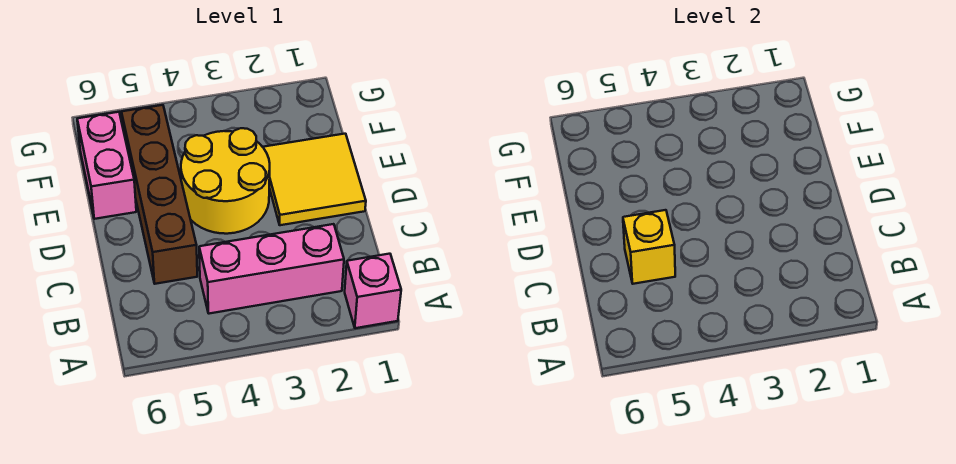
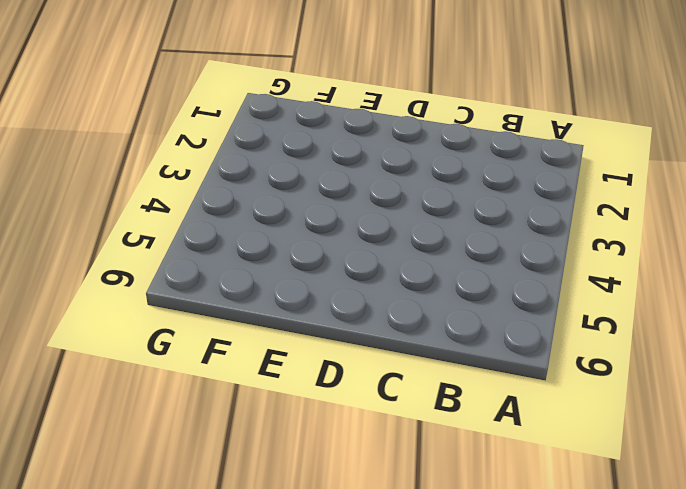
none -> pink brick A1 level 1
none -> pink brick B2:B4 level 1

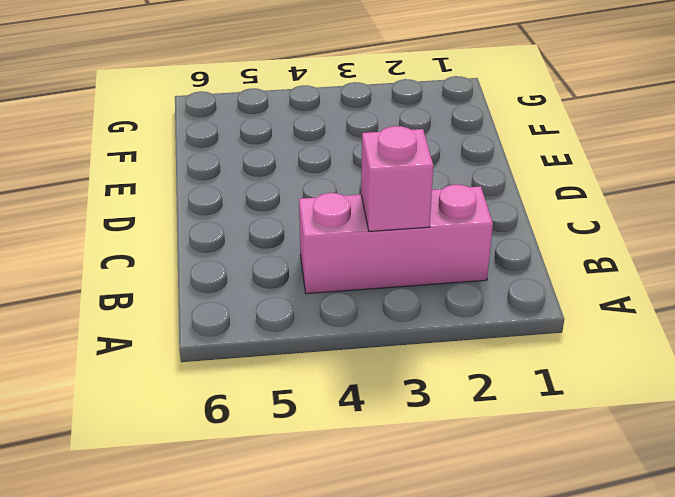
pink brick B3 level 2 -> pink brick A1 level 1
none -> brown brick C5:F5 level 1
none -> yellow tile D1:E2 level 1

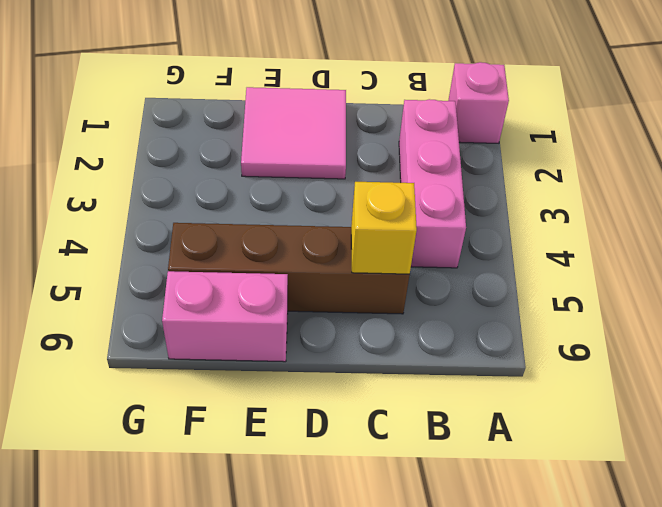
pink tile D1:E2 level 1 -> yellow tile D1:E2 level 1
none -> yellow round brick D3:E4 level 1

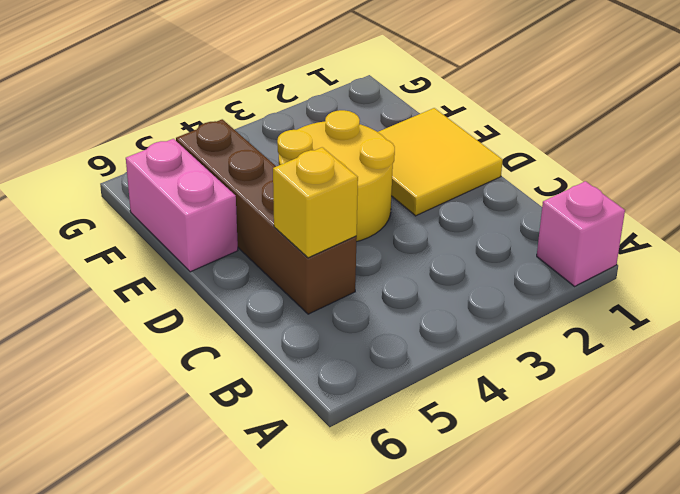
none -> pink brick B2:B4 level 1

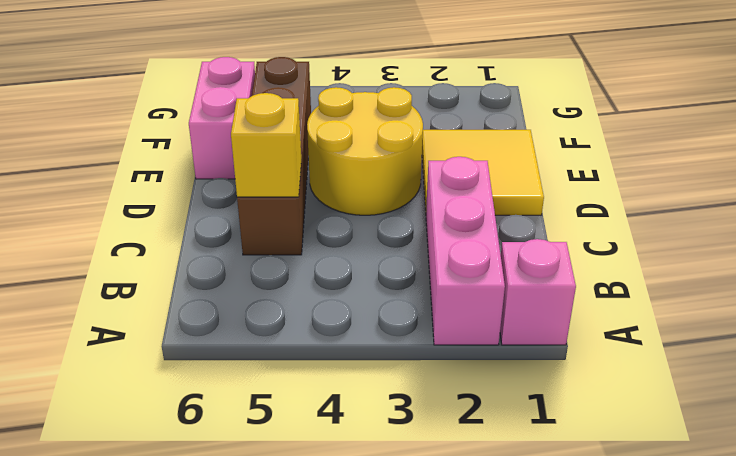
pink brick A2:C2 level 1 -> pink brick B2:B4 level 1

